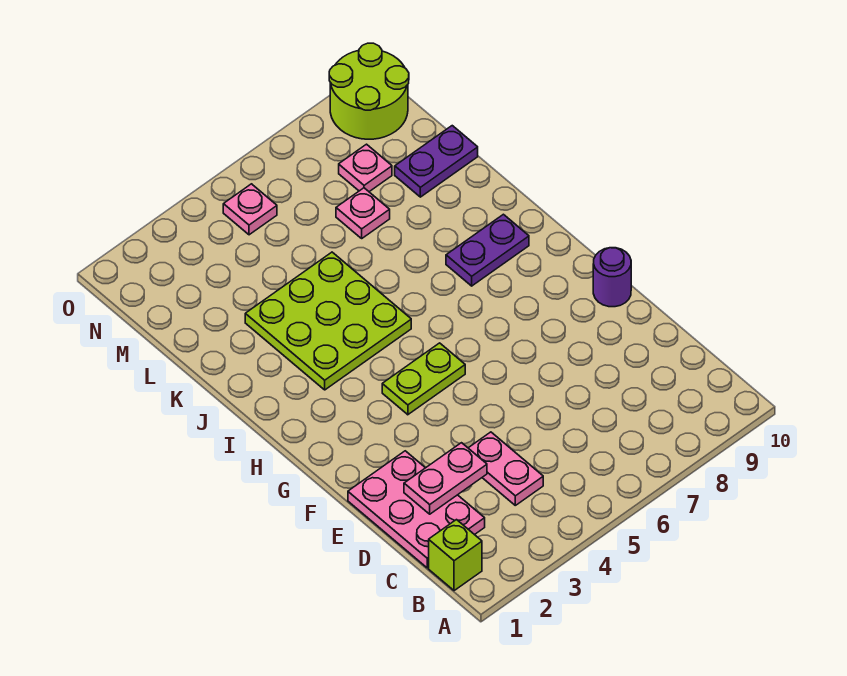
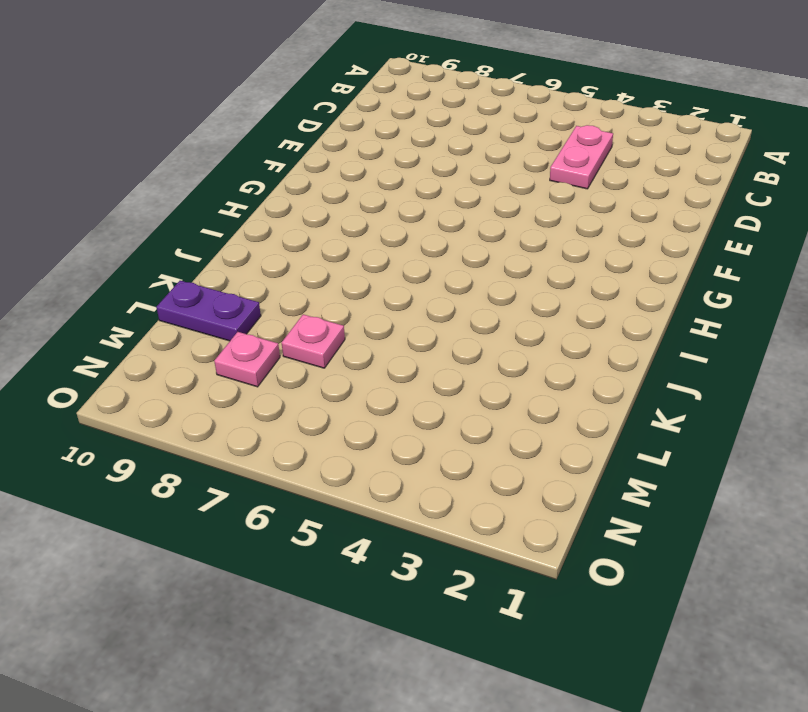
none -> lime brick B1 level 1
none -> pink plate C1:E2 level 1
none -> purple round brick F10 level 1

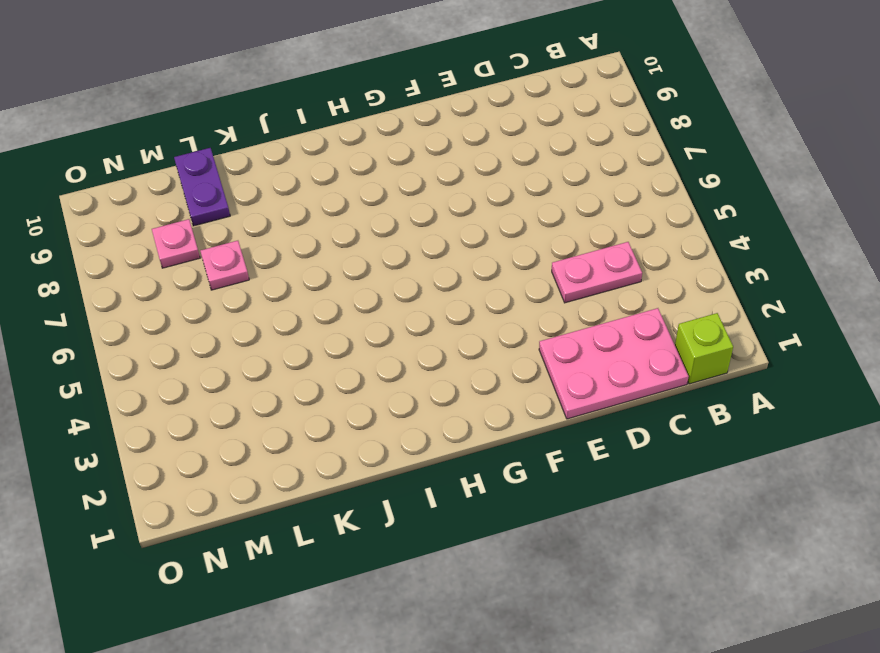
none -> purple round brick F10 level 1
none -> lime plate G4:G5 level 1
none -> lime plate I3:K5 level 1

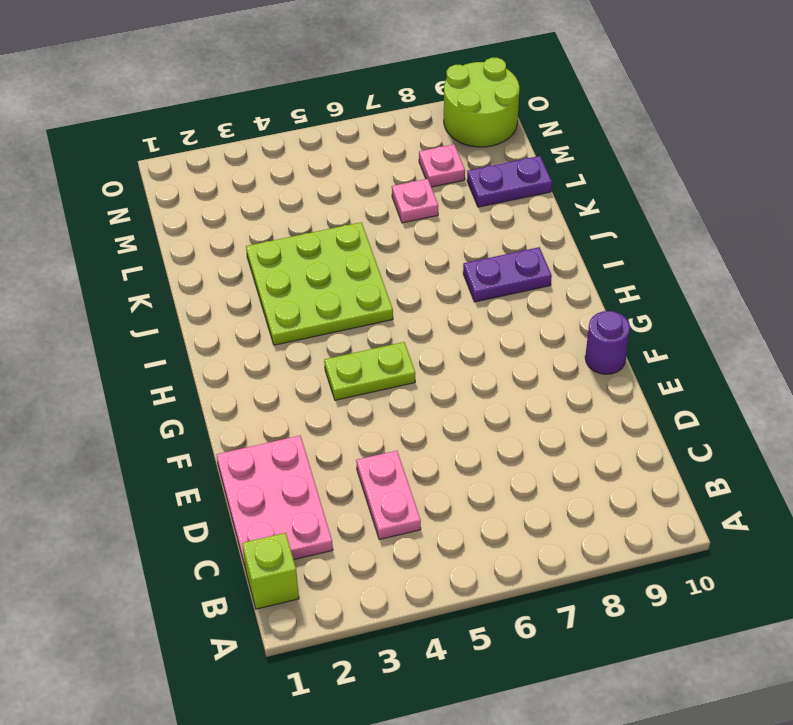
none -> pink plate N5 level 1
none -> pink plate D2:D3 level 2

